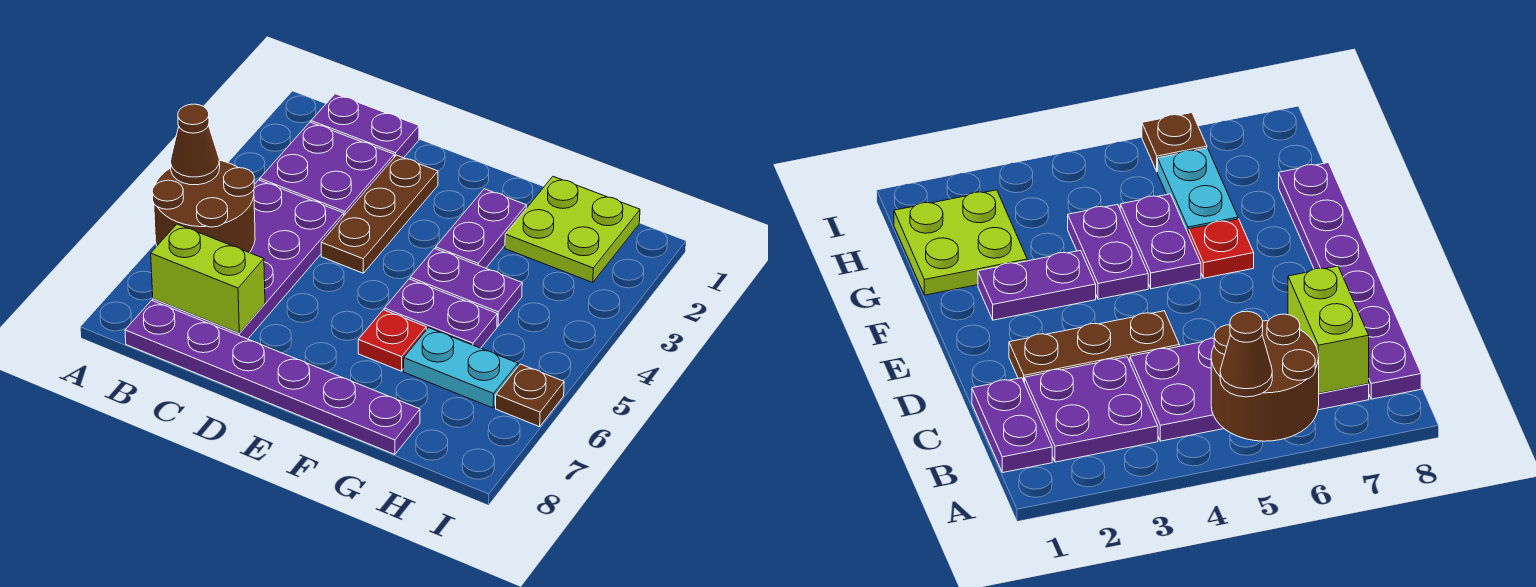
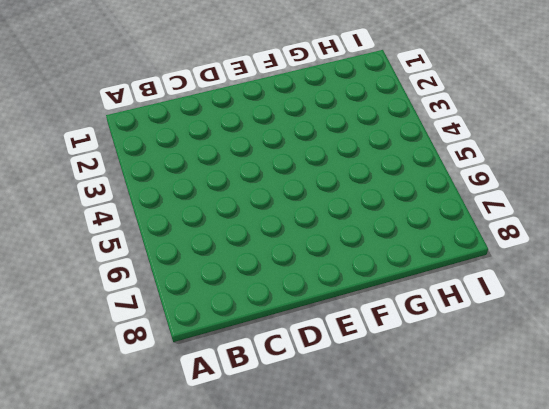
none -> purple plate B1:C1 level 1
none -> purple plate B2:C3 level 1
none -> purple plate B4:C7 level 1

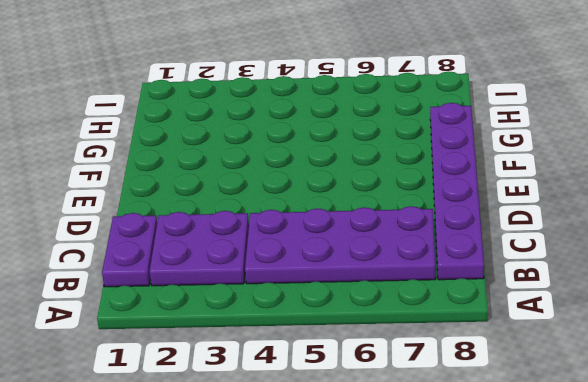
none -> brown plate D2:D4 level 1
none -> purple plate F2:F3 level 1
none -> purple plate F4:G4 level 1

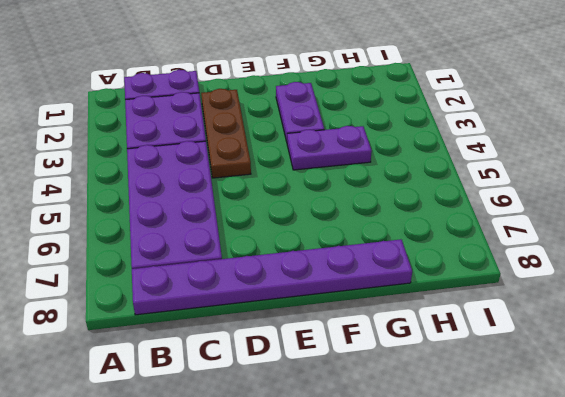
none -> purple plate F5:G5 level 1
none -> red plate F6 level 1
none -> lime plate G1:H2 level 1

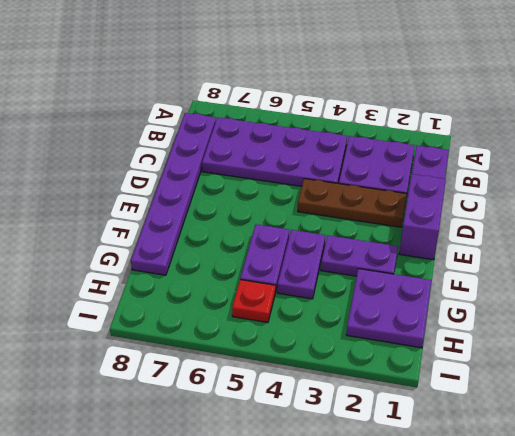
purple brick D1:E1 level 1 -> none
purple plate G1:H2 level 1 -> lime plate G1:H2 level 1
red plate H5 level 1 -> red plate F6 level 1
none -> cyan plate G6:H6 level 1
none -> brown plate I6 level 1
none -> brown round brick A5:B6 level 2

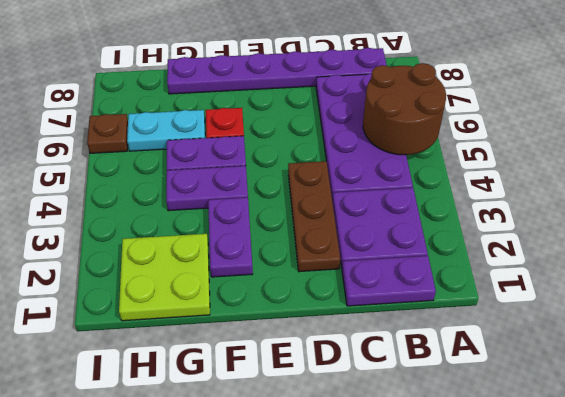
none -> lime brick B7:C7 level 2
none -> brown cone A5 level 3

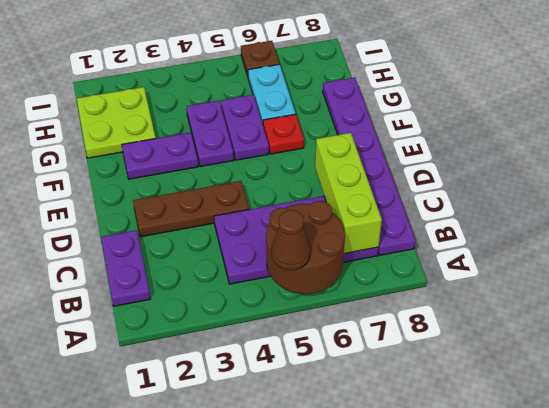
lime brick B7:D7 level 2 -> lime brick B7:C7 level 2
none -> purple plate B2:C3 level 1

